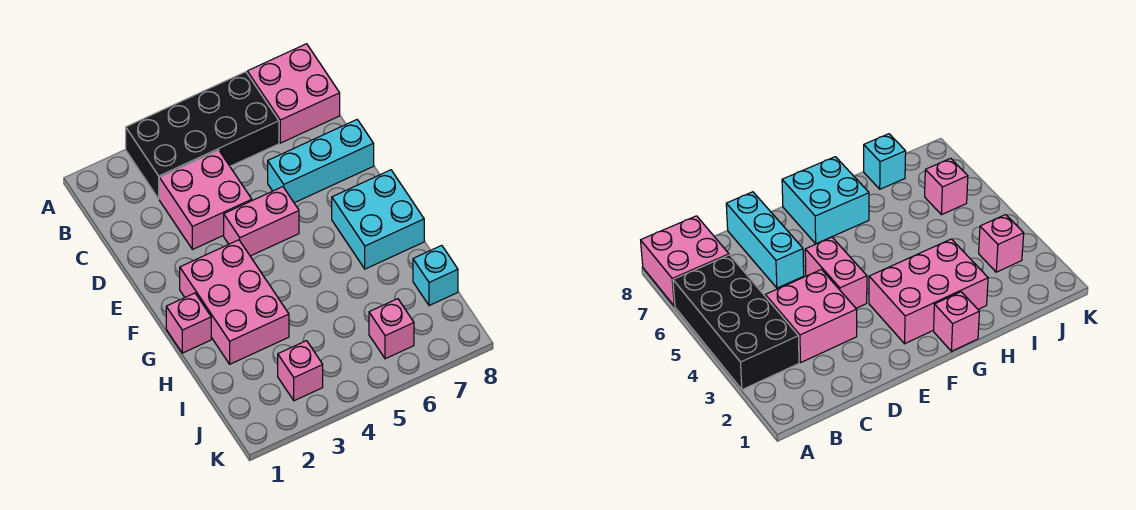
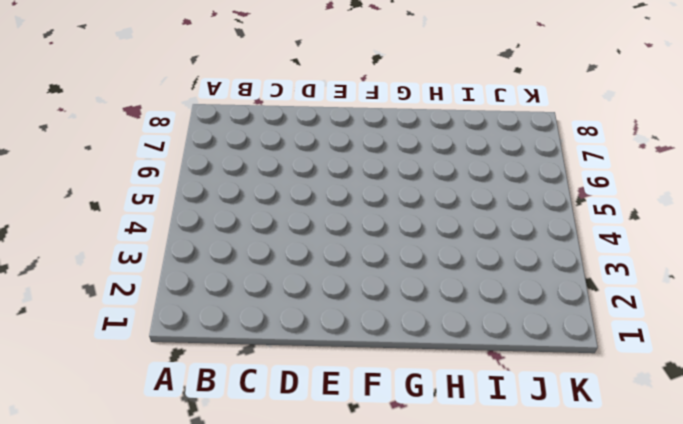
none -> black brick A3:B6 level 1
none -> pink brick A7:B8 level 1

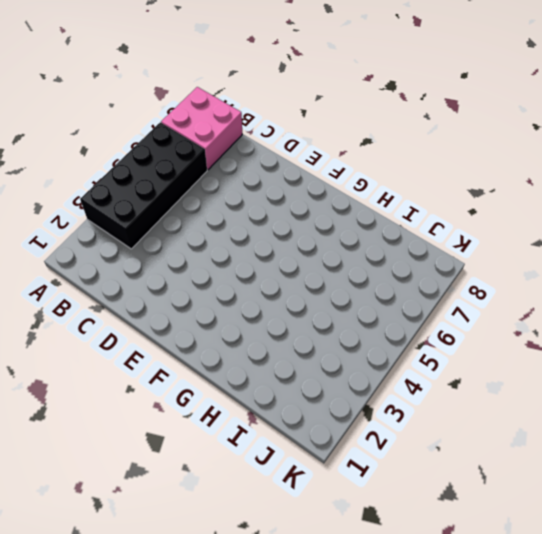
none -> pink brick C3:D4 level 1
none -> cyan brick D6:D8 level 1

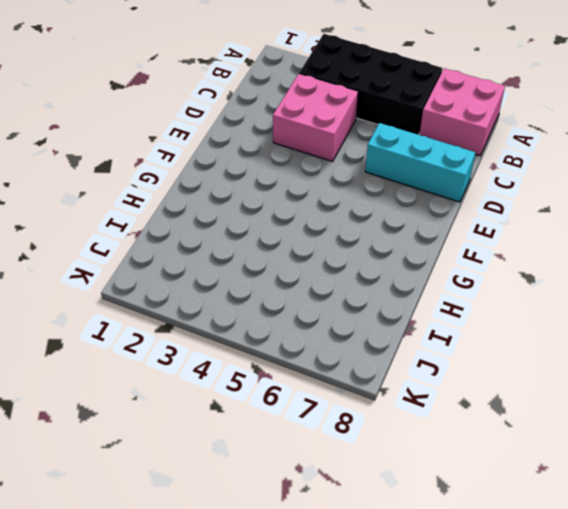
none -> pink brick E4:E5 level 1
none -> pink brick F2:H3 level 1

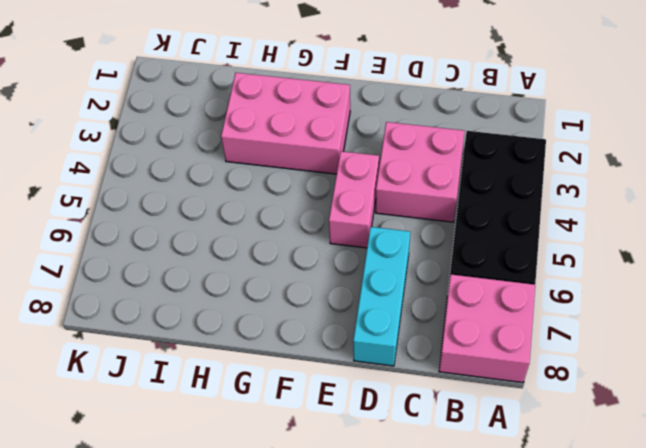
none -> cyan brick F7:G8 level 1
none -> pink brick G1 level 1

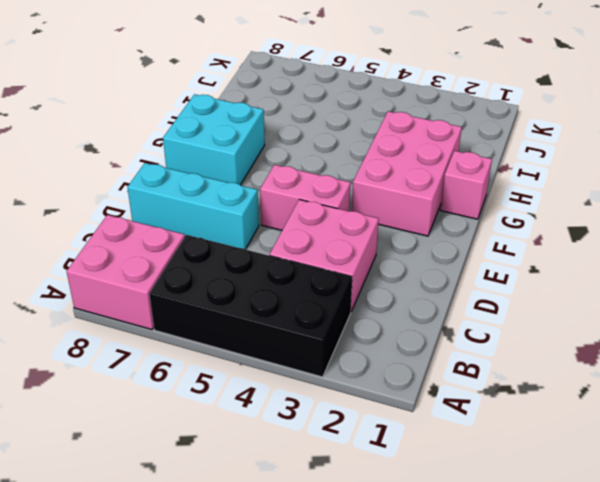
none -> cyan brick I8 level 1
none -> pink brick J3 level 1

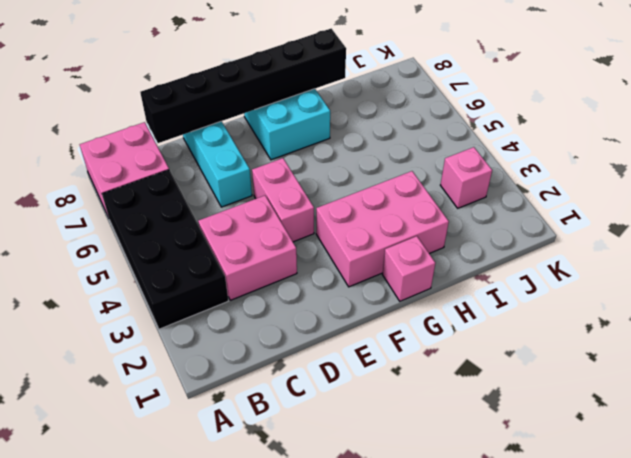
black brick C8:H8 level 2 -> none
none -> cyan brick I8 level 1
none -> pink brick J6 level 1

